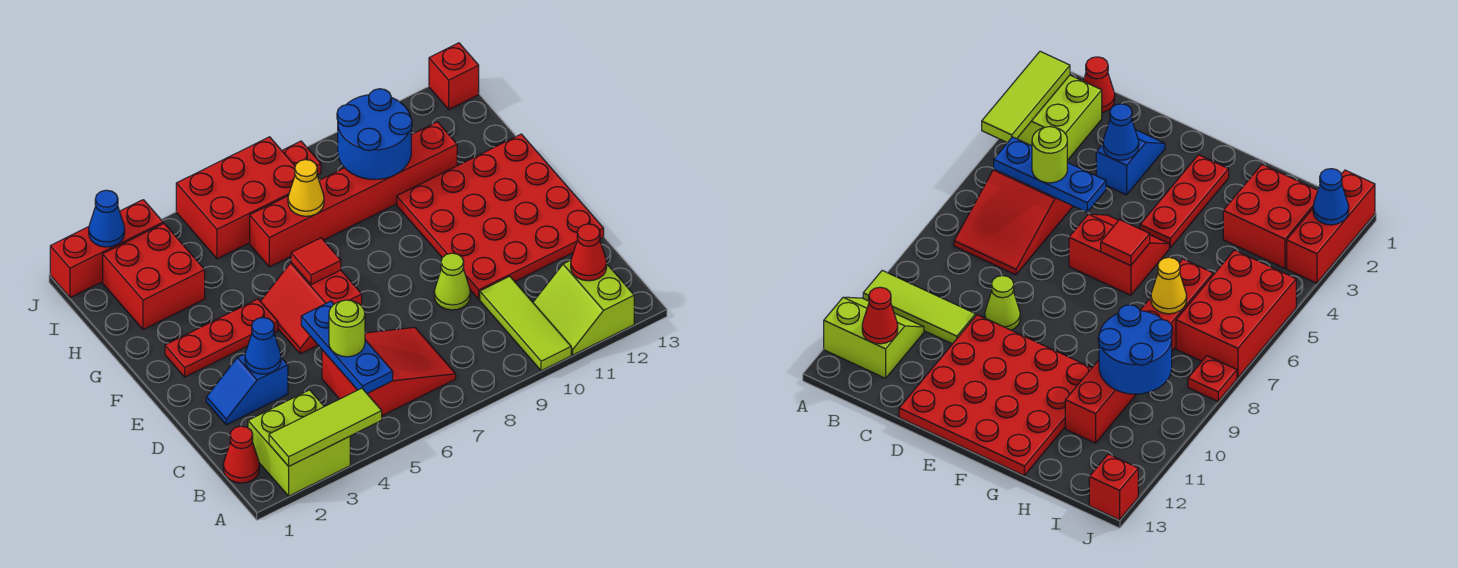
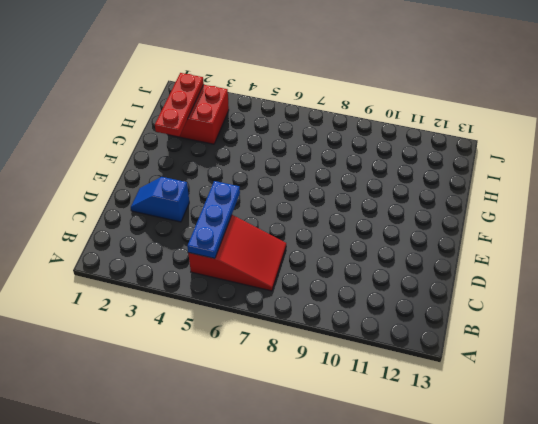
red plate G2:I2 level 2 -> red plate F2:F4 level 1
none -> lime brick A2:B3 level 1
none -> lime tile A10:C10 level 1
none -> lime slope A11:B12 level 1 top 12

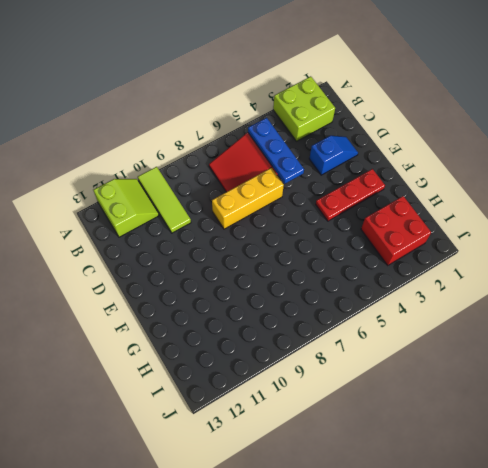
yellow brick D6:D8 level 1 -> none
none -> red cone B1 level 1
none -> lime cone D9 level 1
none -> red plate D10:G13 level 1

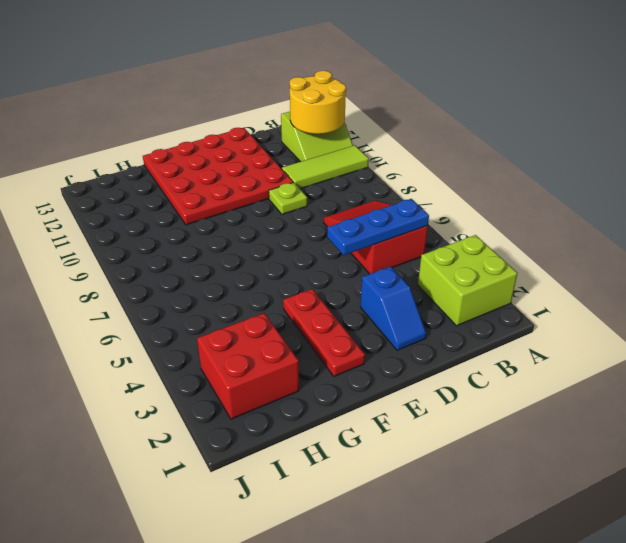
yellow round brick A11:B12 level 2 -> red cone B12 level 2
lime plate D9 level 1 -> lime cone D9 level 1
none -> red cone B1 level 1
none -> red slope E5:F6 level 1 top 6
none -> red brick H6:H11 level 1

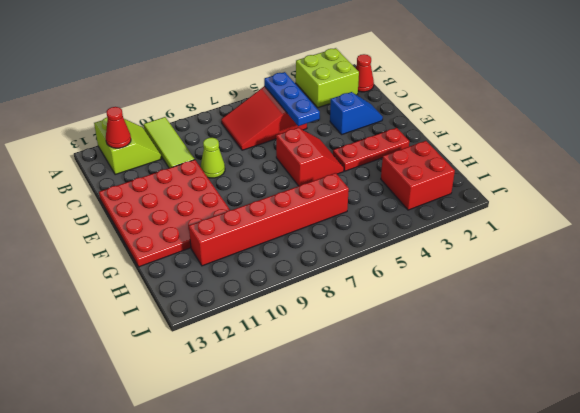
none -> red brick I5:J7 level 1
none -> red brick J1:J3 level 1
none -> red plate J8 level 1

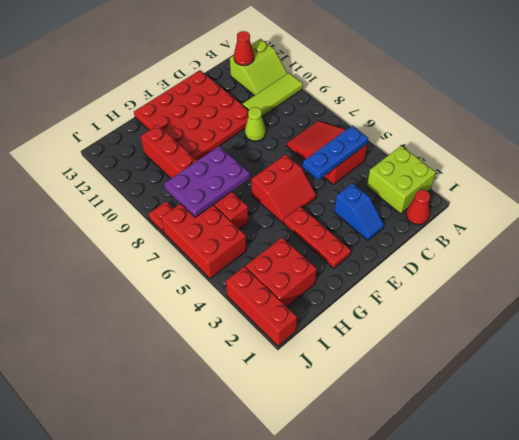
purple plate G7:I8 level 2 -> yellow cone H7 level 2
none -> red brick J13 level 1
none -> lime tile A2:A4 level 2
none -> blue cone D3 level 2

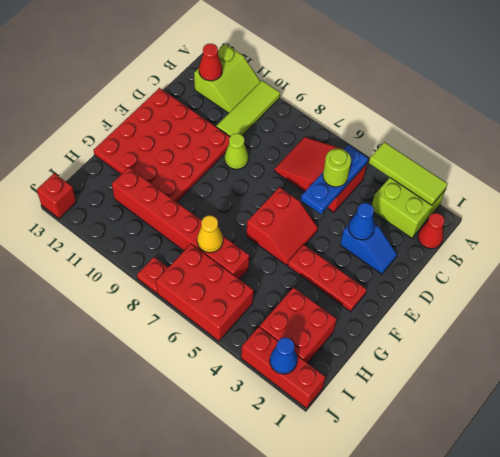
none -> red tile F6 level 2
none -> blue round brick H9:I10 level 2

